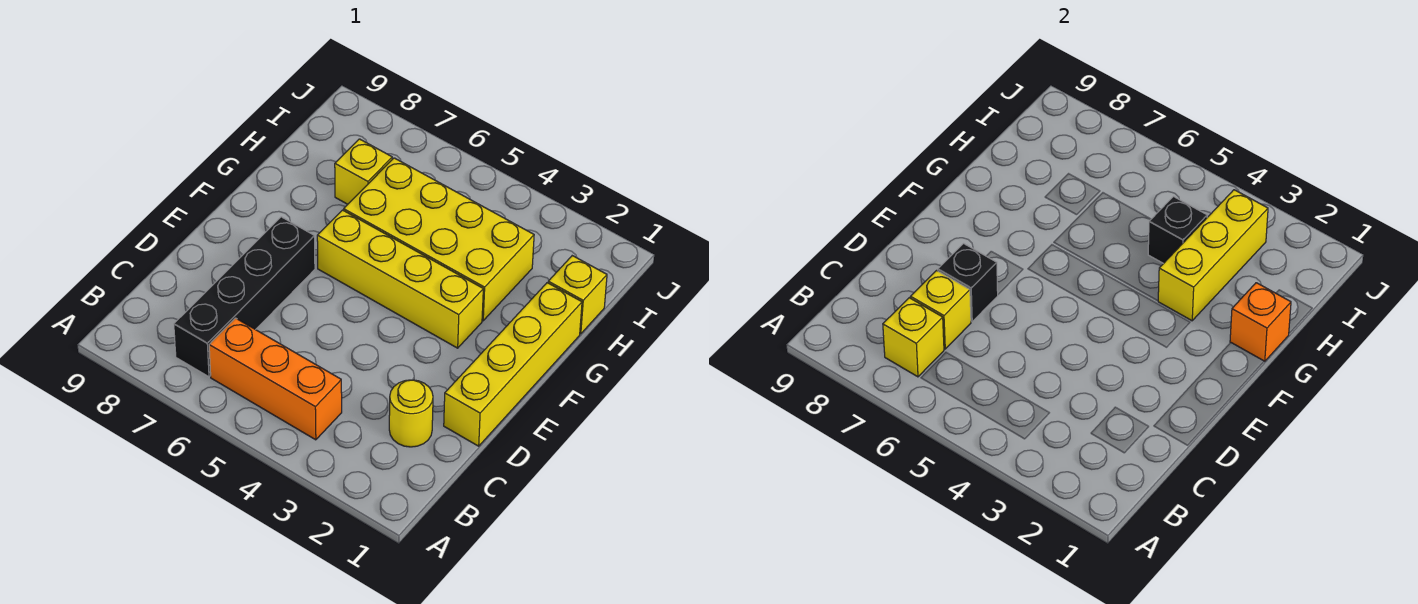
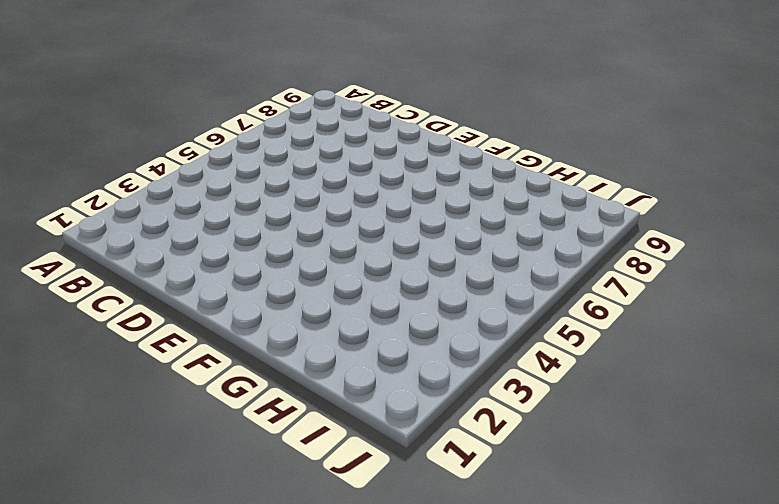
none -> orange brick B4:B6 level 1
none -> black brick B7:E7 level 1
none -> yellow round brick C2 level 1

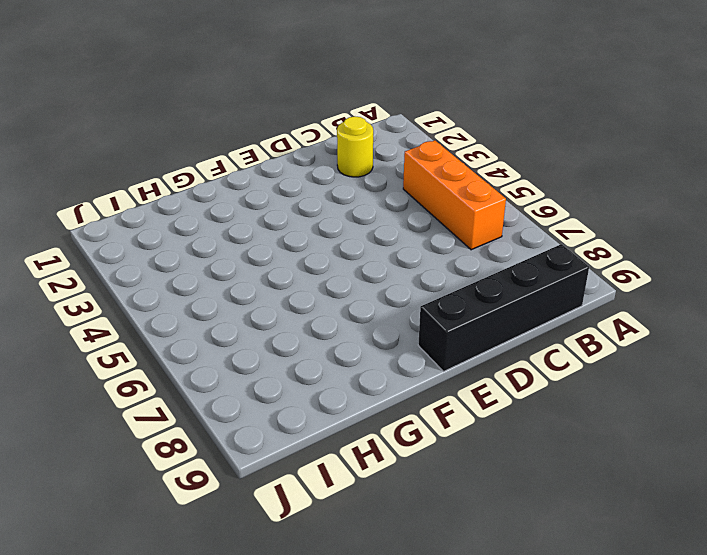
black brick B9:E9 level 1 -> black brick B7:E7 level 1
none -> yellow brick D1:G1 level 1
none -> yellow brick F3:F6 level 1
none -> yellow brick G3:H6 level 1

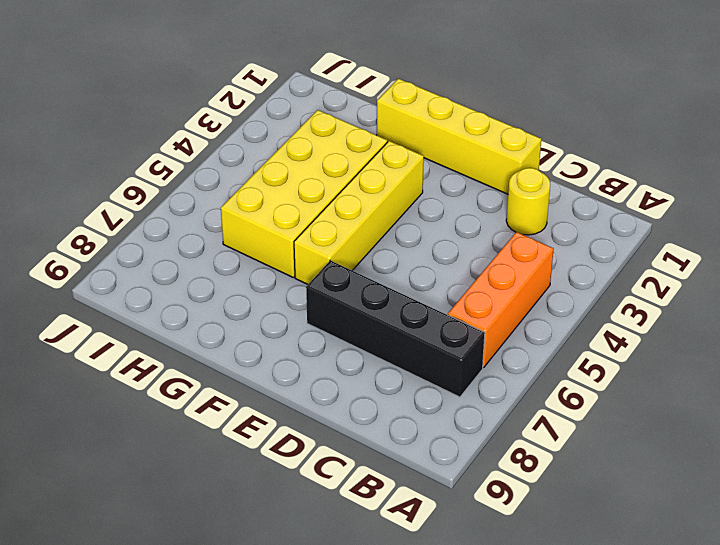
none -> yellow brick H1 level 1
none -> yellow brick H7 level 1
none -> yellow brick B7 level 2

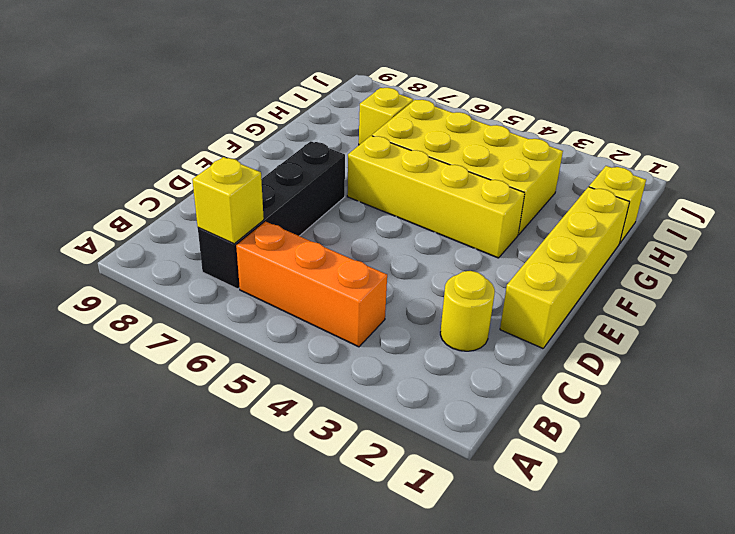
none -> yellow brick C7 level 2
none -> black brick D7 level 2
none -> orange brick G1 level 2

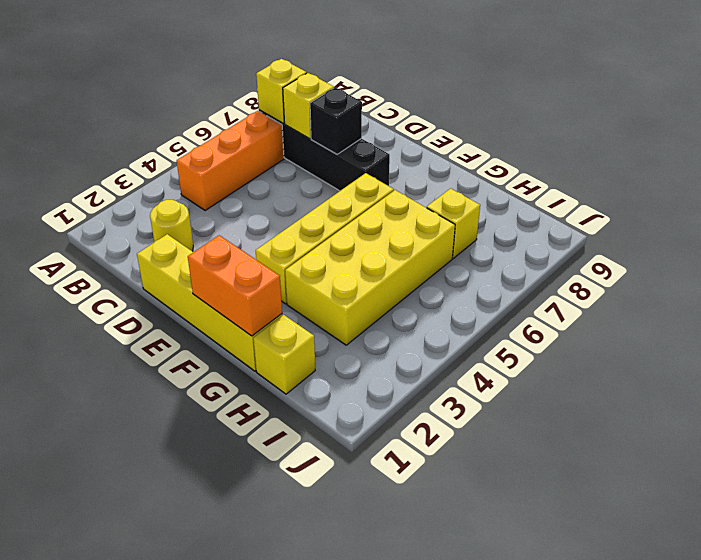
orange brick F1:G1 level 2 -> orange brick G1 level 2
none -> yellow brick G3:I3 level 2
none -> black brick H4 level 2

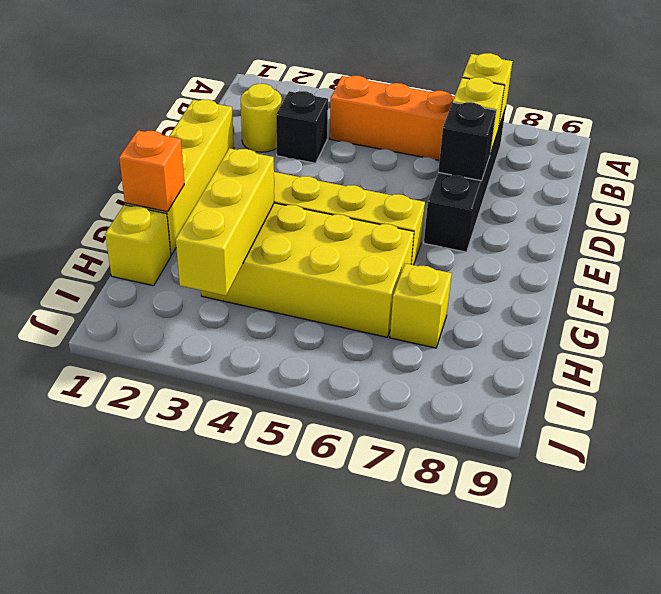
black brick C3 level 1 -> black brick H4 level 2

